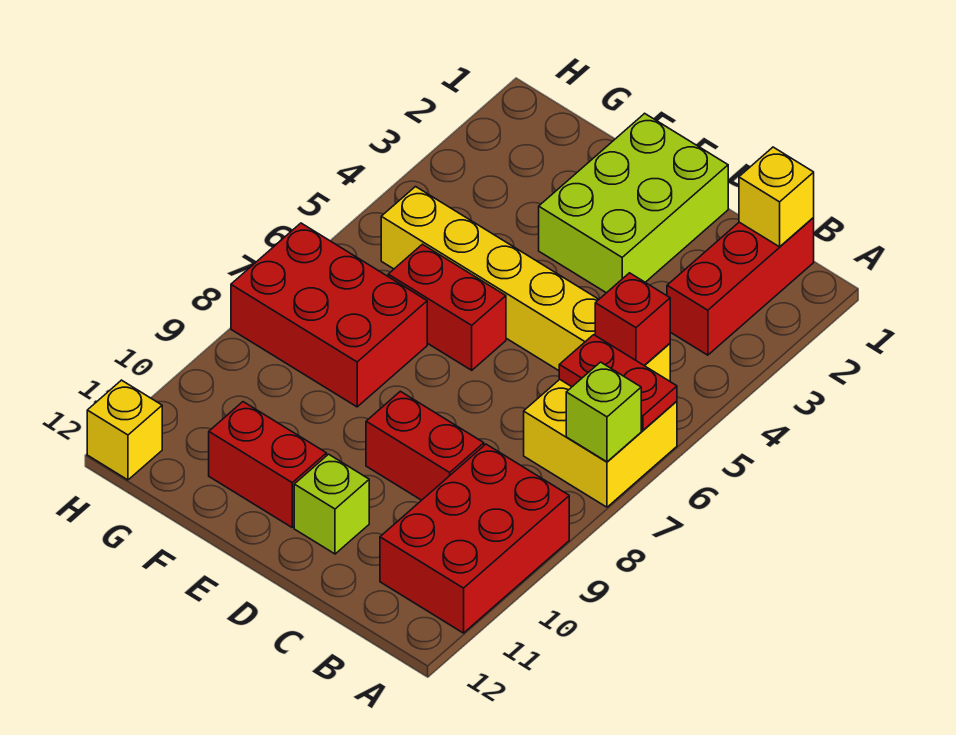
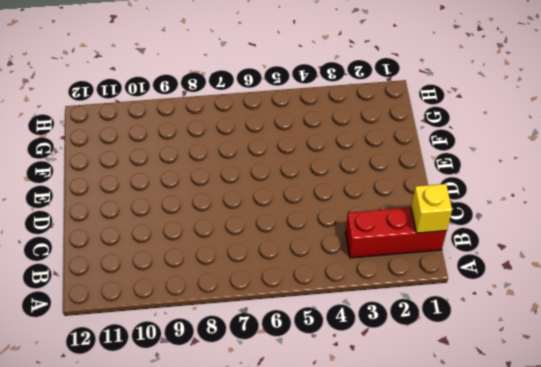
none -> yellow brick A6:B7 level 1
none -> red brick A9:B11 level 1
none -> yellow brick B5:G5 level 1

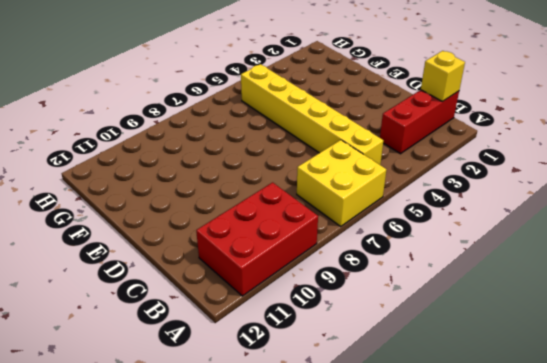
none -> red brick C9:D9 level 1
none -> lime brick D1:E3 level 1
none -> lime brick D11 level 1

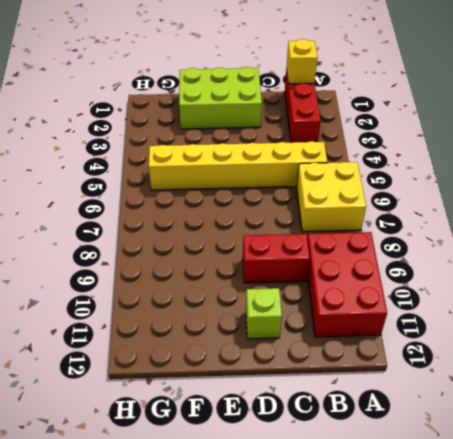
lime brick D1:F2 level 1 -> lime brick D1:E3 level 1
none -> red brick E6:F6 level 1
none -> red brick E11:F11 level 1
none -> red brick F7:H8 level 1

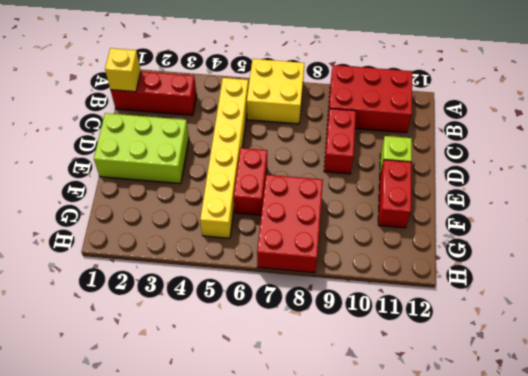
none -> yellow brick H12 level 1
none -> red plate A6:B6 level 2
none -> lime brick A7 level 2

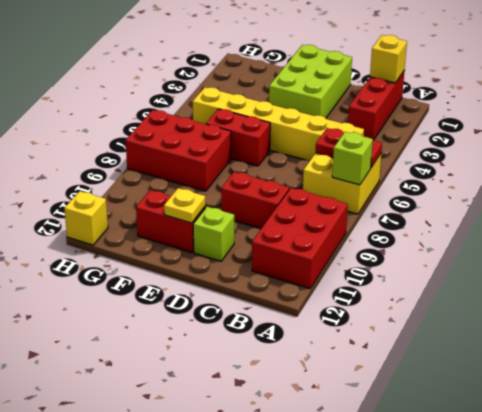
yellow plate E11 level 2 -> none
none -> red brick B5 level 2

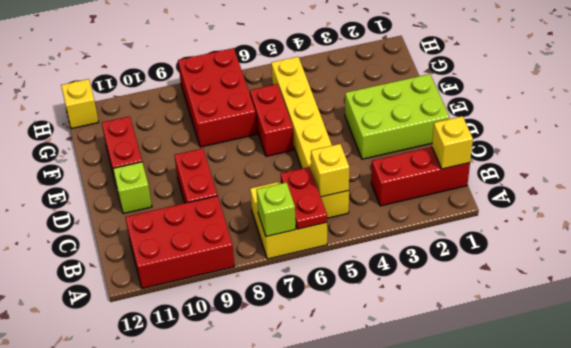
yellow brick B5 level 2 -> red brick B5 level 2

